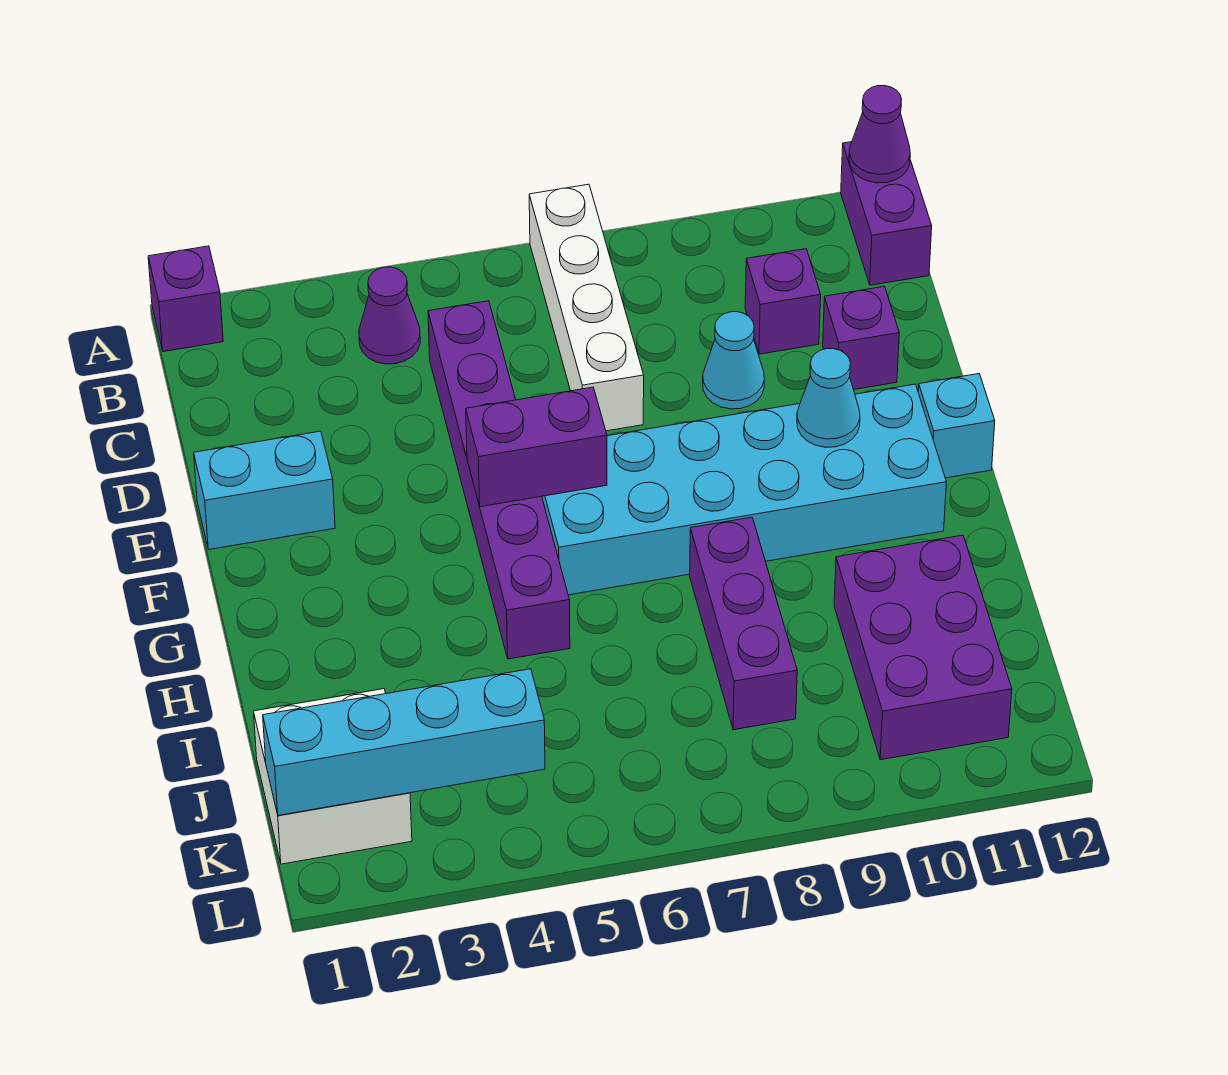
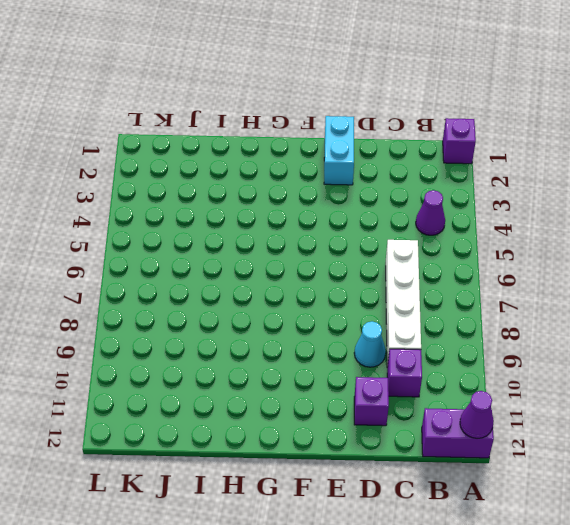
white brick C6:C9 level 1 -> white brick A7:D7 level 1
none -> purple brick C5:H5 level 1
none -> cyan brick F6:G11 level 1
none -> cyan brick F12 level 1

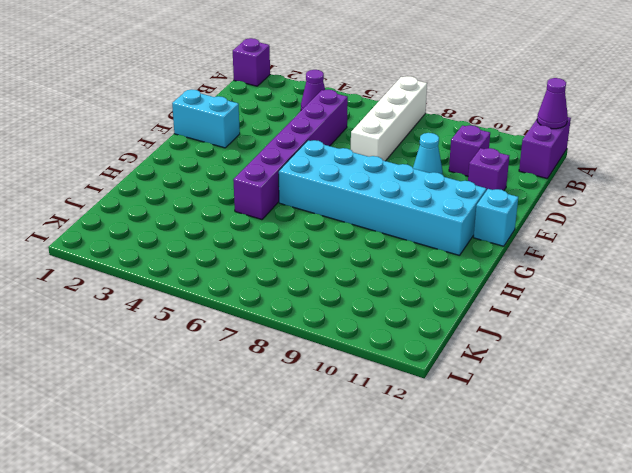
none -> purple brick H8:J8 level 1
none -> purple brick I10:K11 level 1
none -> white brick J1:K2 level 1

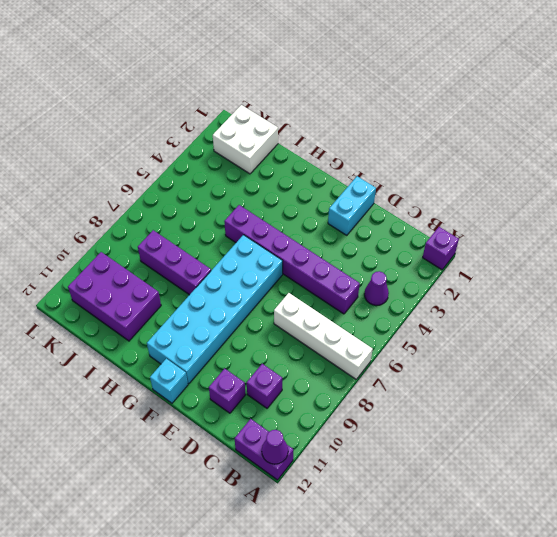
none -> cyan cone D9 level 1
none -> purple brick F5:F6 level 2
none -> cyan cone F10 level 2

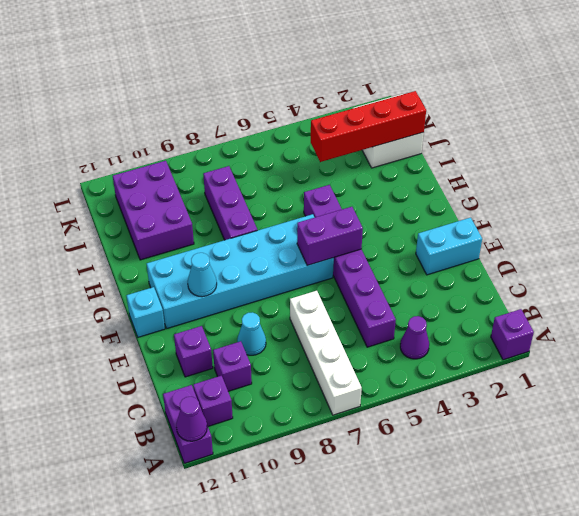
purple brick B11 level 1 -> none
red brick J1:J4 level 2 -> none
none -> cyan brick K1:K4 level 2

